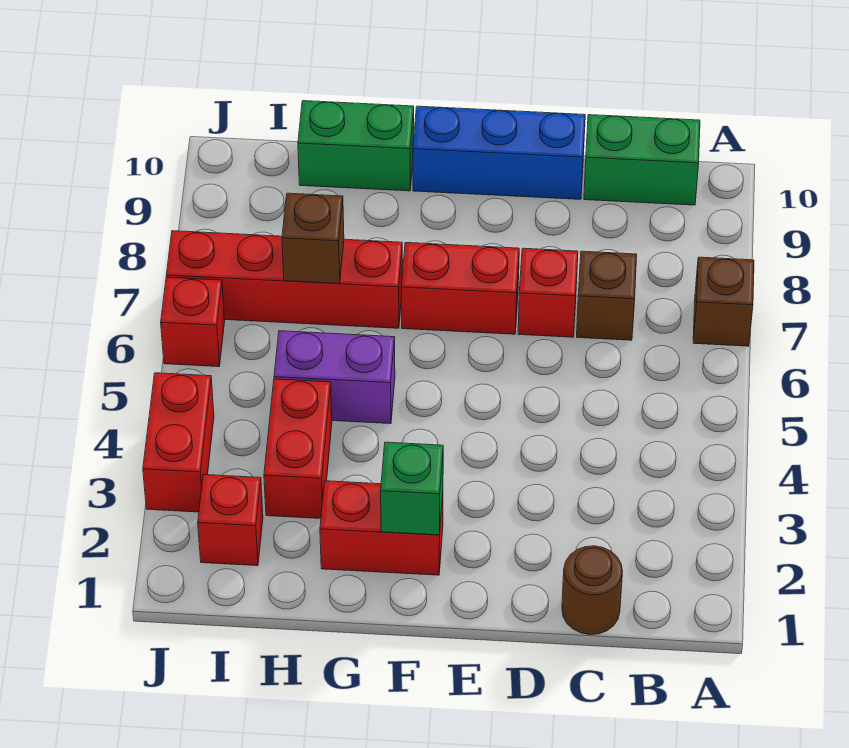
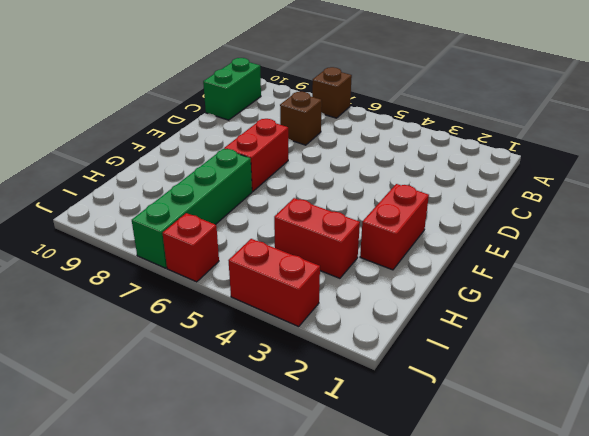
green brick G7:J7 level 1 -> red brick G7:J7 level 1
none -> brown round brick C1 level 1
none -> red brick D7 level 1
none -> blue brick D10:F10 level 1

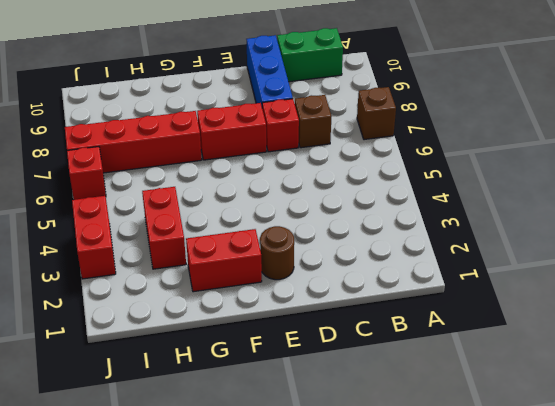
blue brick D8:D10 level 1 -> blue brick D10:F10 level 1
brown round brick E2 level 1 -> brown round brick C1 level 1
none -> purple brick G5:H5 level 1
none -> green brick G10:H10 level 1
none -> red brick I2 level 1

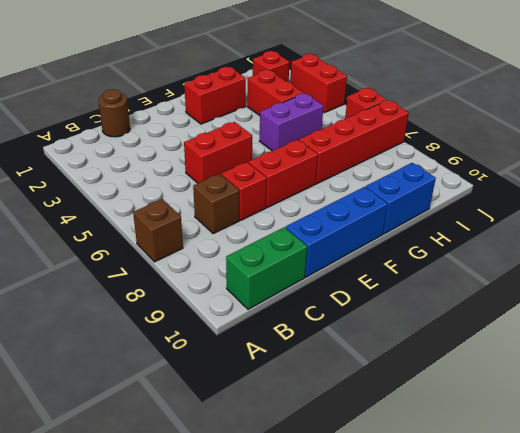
red brick D5:E5 level 1 -> none
blue brick G10:H10 level 1 -> green brick G10:H10 level 1
none -> green brick F2 level 2
none -> brown brick H7 level 2

